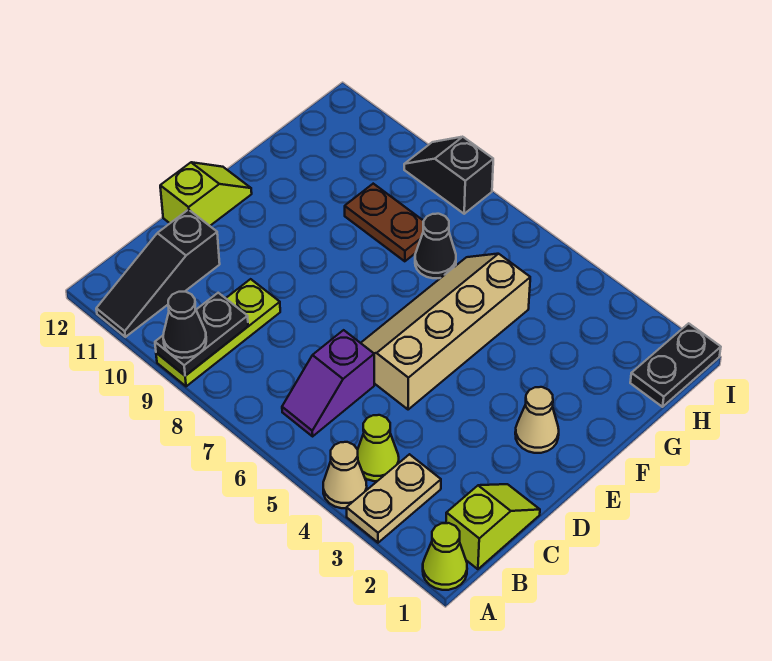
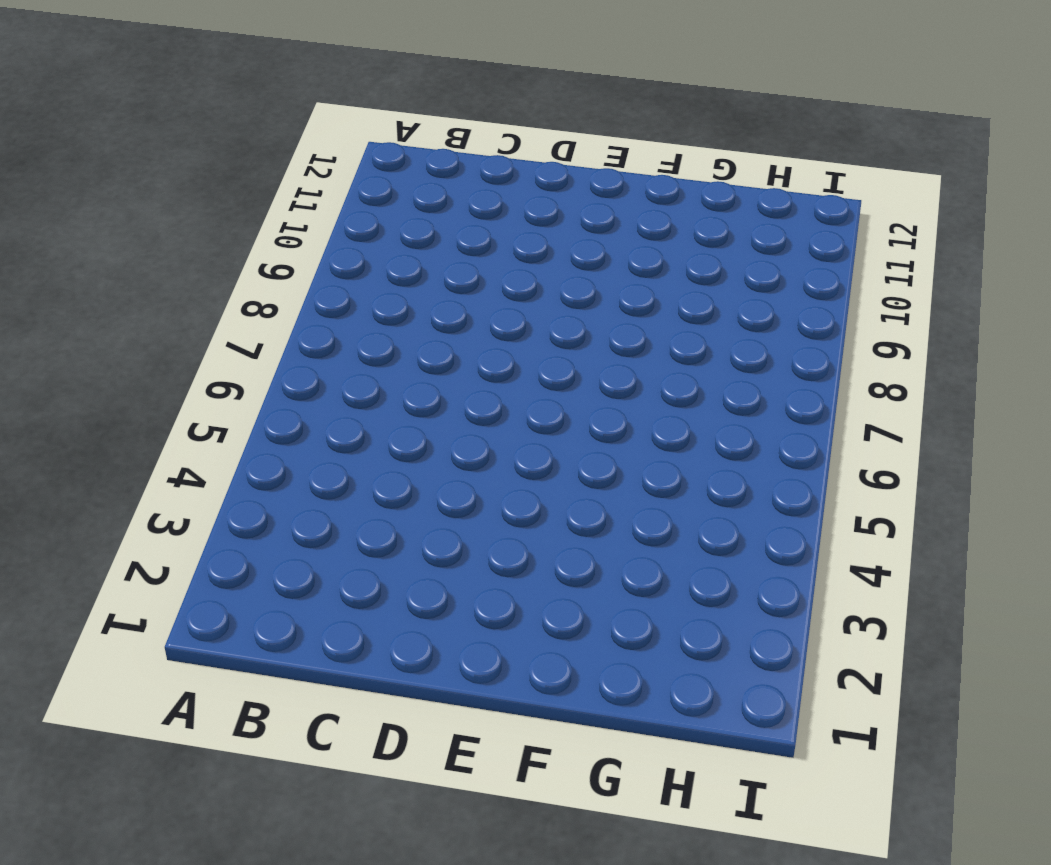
none -> lime cone A1 level 1
none -> tan plate A3:B3 level 1
none -> tan cone A4 level 1

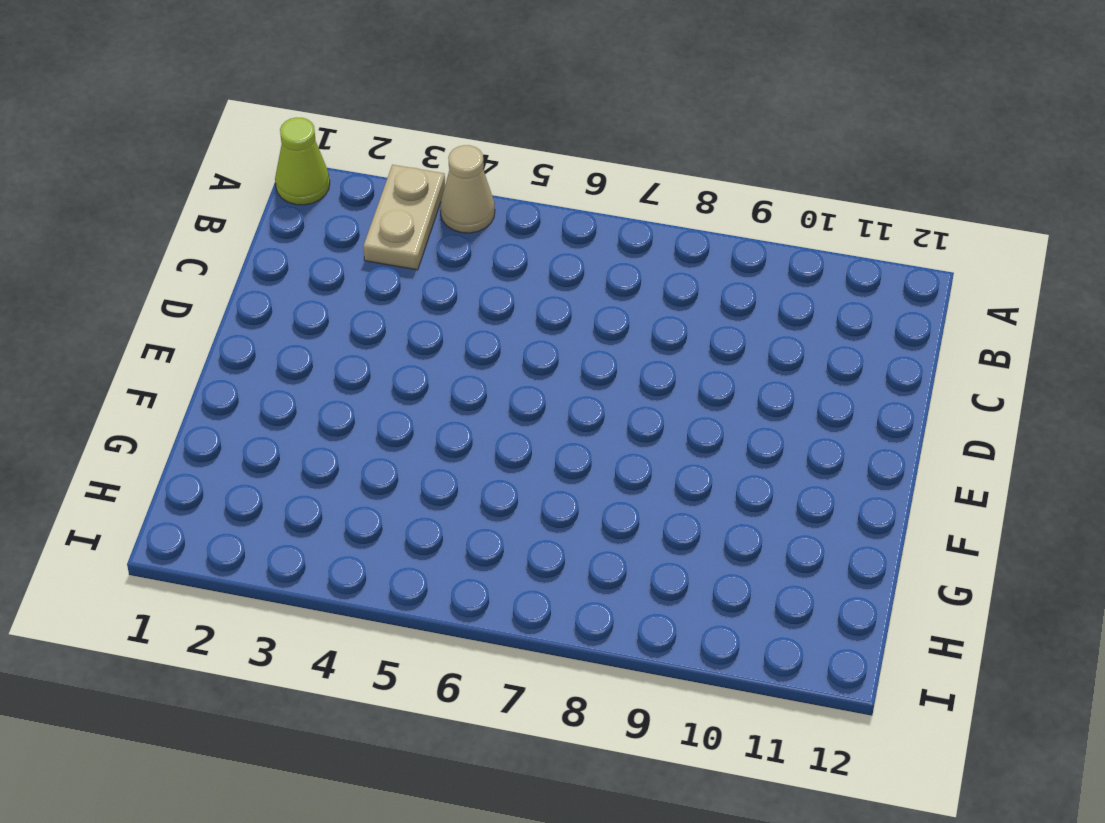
none -> lime plate A9:C9 level 1
none -> black slope A11:C11 level 1 top C
none -> lime slope B1:C1 level 1 top B

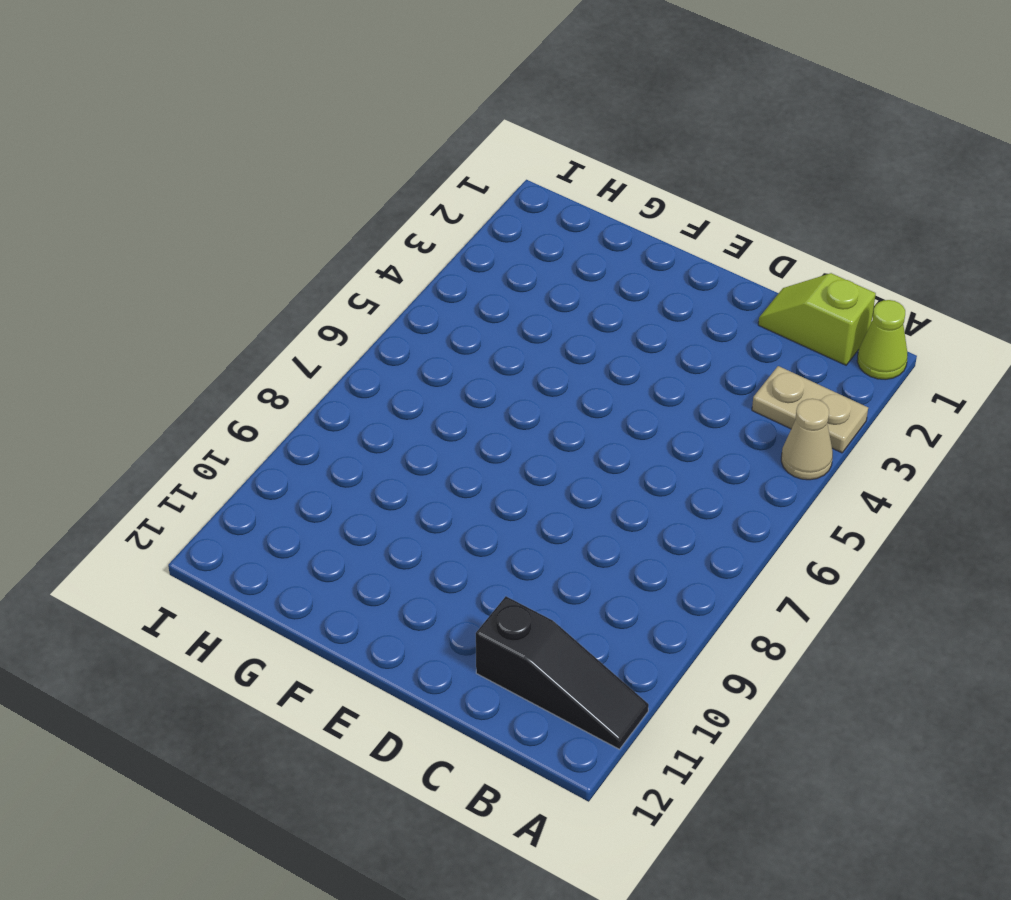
none -> lime plate A9:C9 level 1
none -> lime cone B4 level 1
none -> purple slope B6:C6 level 1 top C

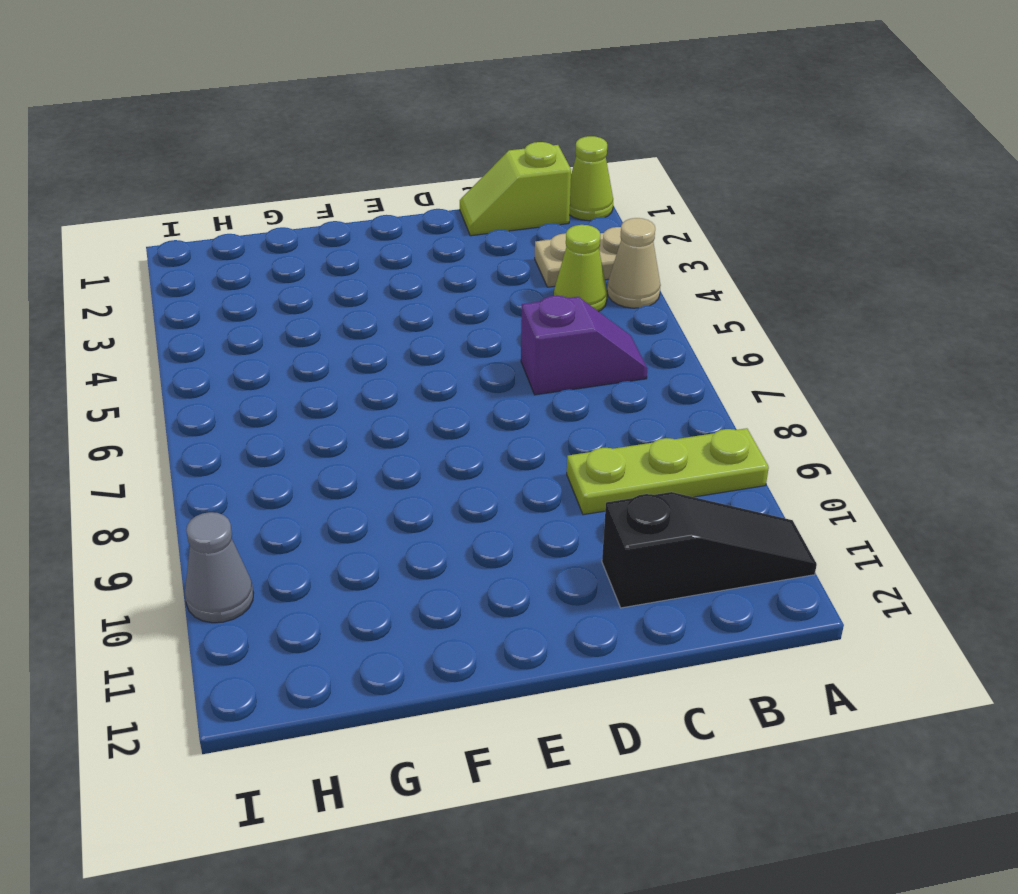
grey cone I10 level 1 -> none
none -> tan slope D5:G6 level 1 top 5
none -> lime slope D12:E12 level 1 top D
none -> tan cone E2 level 1

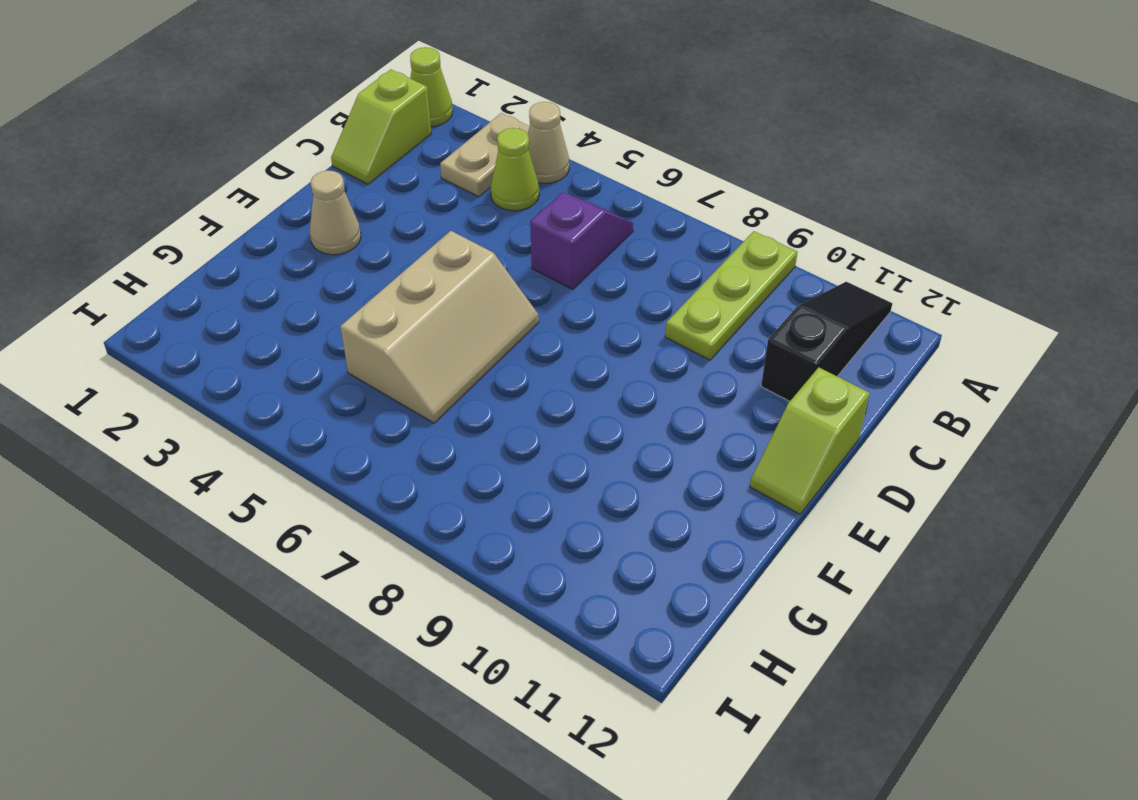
tan slope E5:G6 level 1 top 5 -> tan slope D5:G6 level 1 top 5
none -> black cone G7 level 1
none -> brown plate G8:G9 level 1
none -> black plate H1:I1 level 1

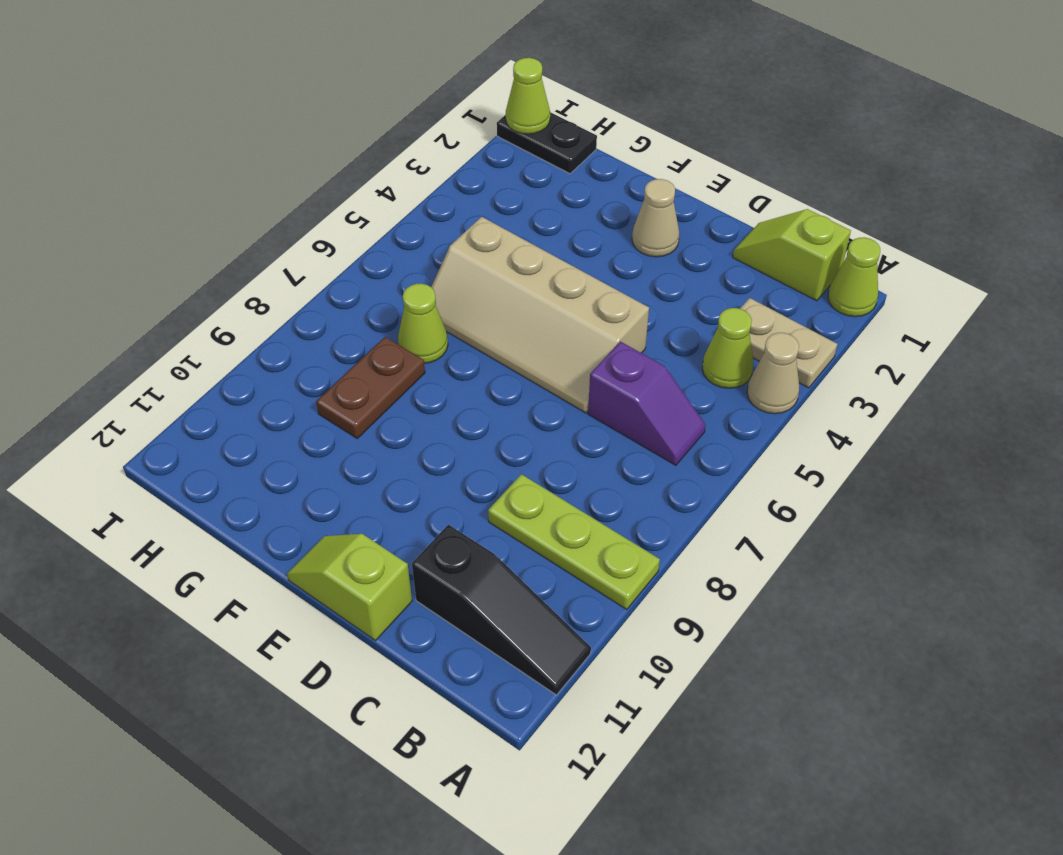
lime cone G7 level 1 -> black cone G7 level 1
lime cone I1 level 2 -> none
none -> black slope I8:I9 level 1 top 8
none -> black plate A9:B9 level 2
none -> black cone A9 level 3

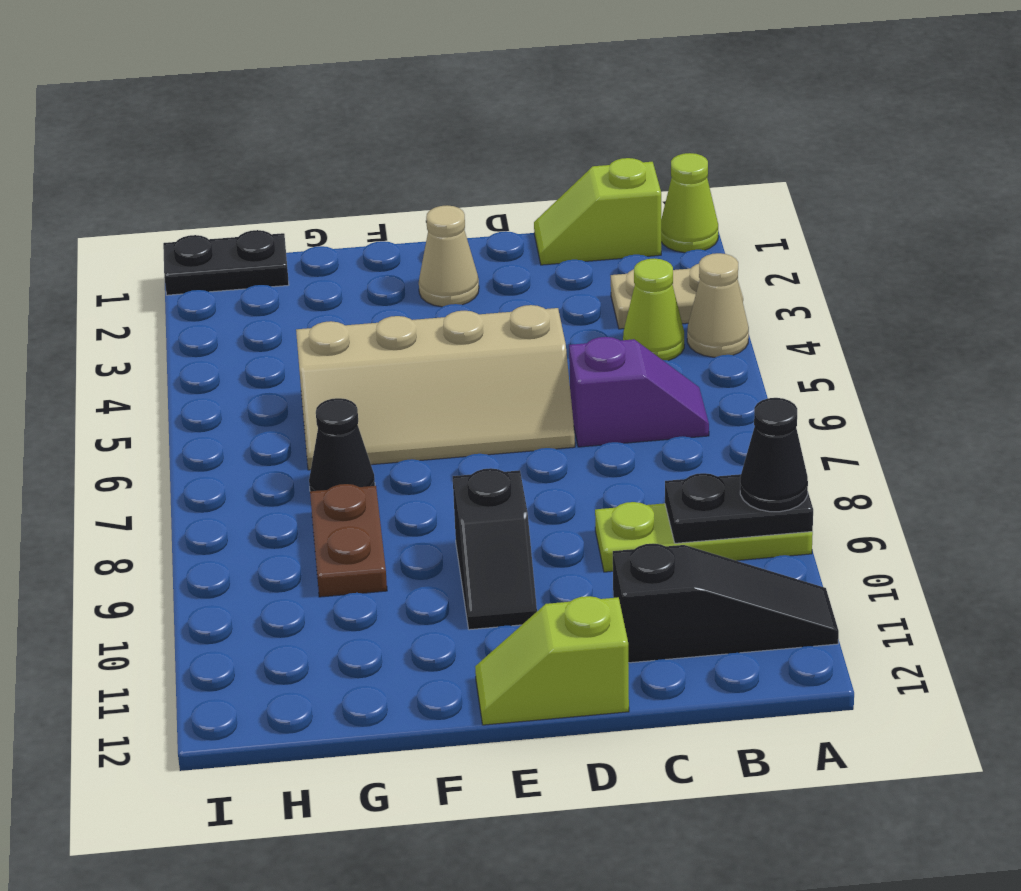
black slope E9:E10 level 1 top 9 -> black slope I8:I9 level 1 top 8

